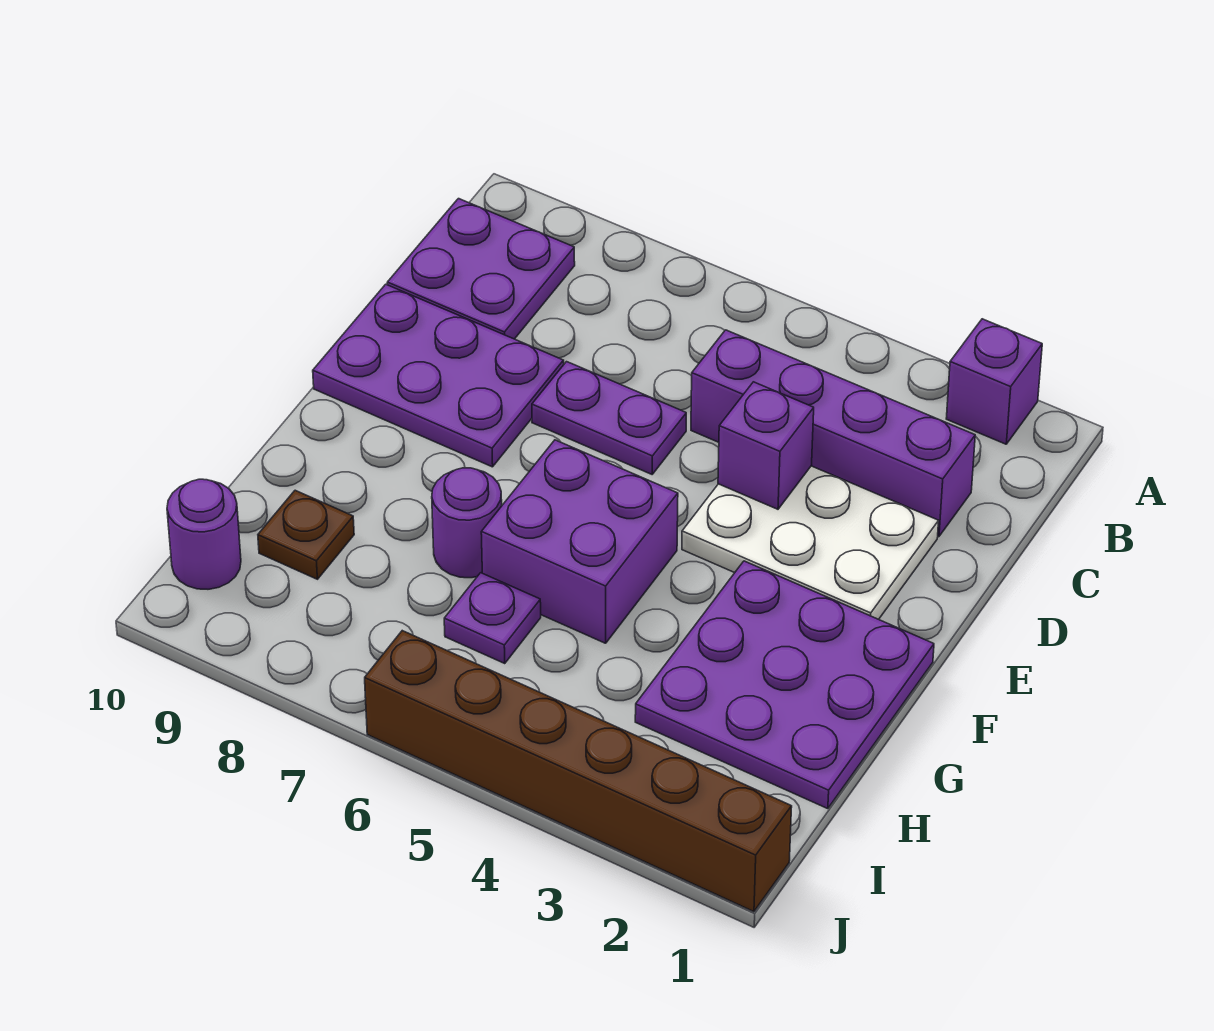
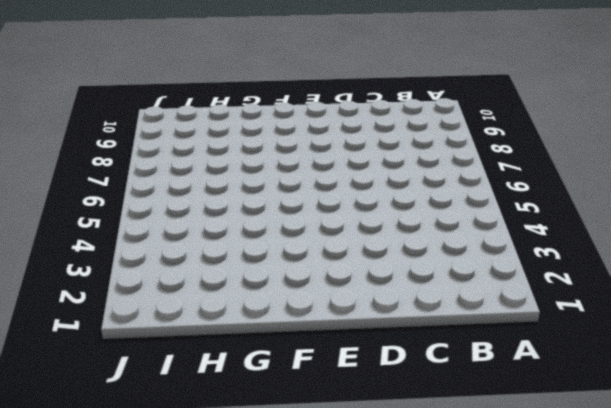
none -> purple brick A2 level 1
none -> purple plate B9:C10 level 1
none -> purple brick C2:C5 level 1

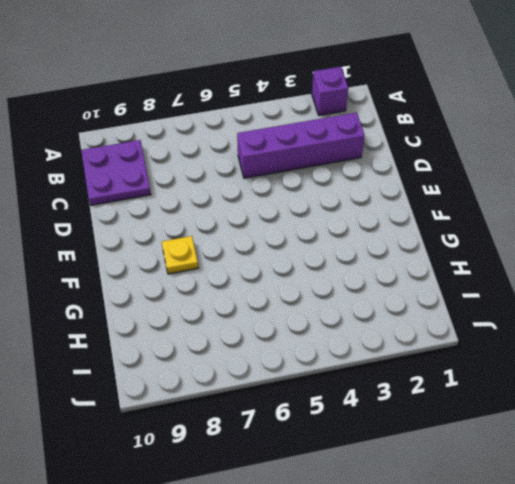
yellow plate F8 level 1 -> none
none -> white plate D2:E4 level 1
none -> purple plate D6:D7 level 1
none -> purple plate D8:E10 level 1

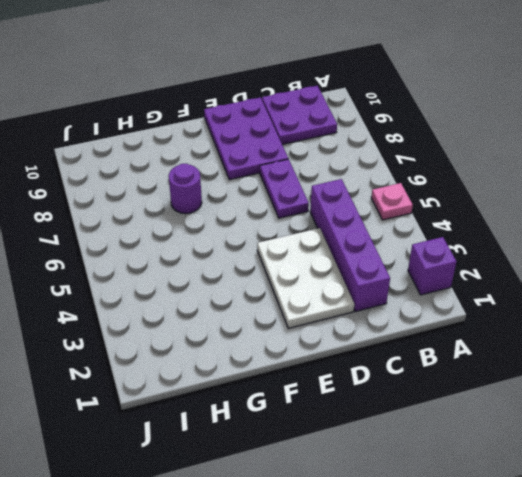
pink plate A5 level 1 -> none
none -> purple plate F1:H3 level 1
none -> purple brick F5:G6 level 1
none -> purple plate H6 level 1

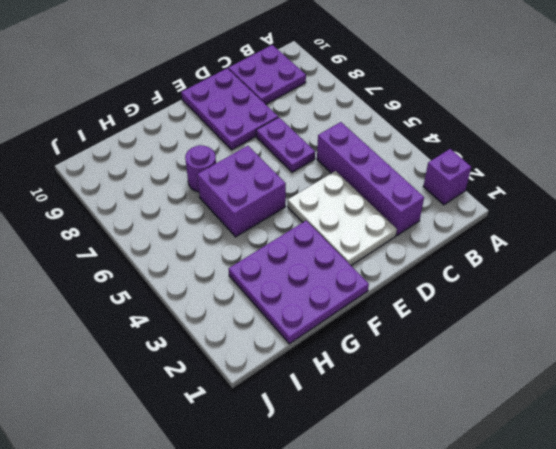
none -> purple plate H6 level 1
none -> brown plate H9 level 1
none -> purple round brick I10 level 1

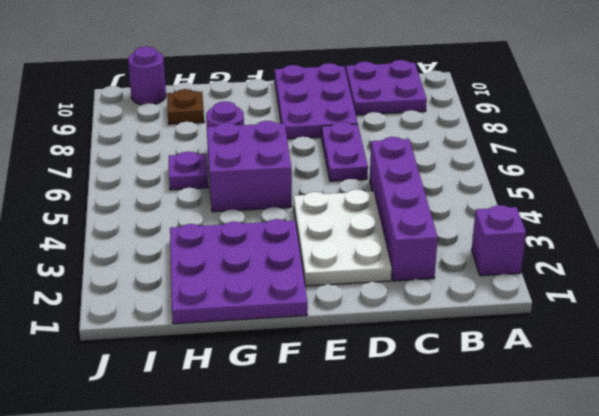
none -> brown brick J1:J6 level 1
none -> purple brick D4 level 2

